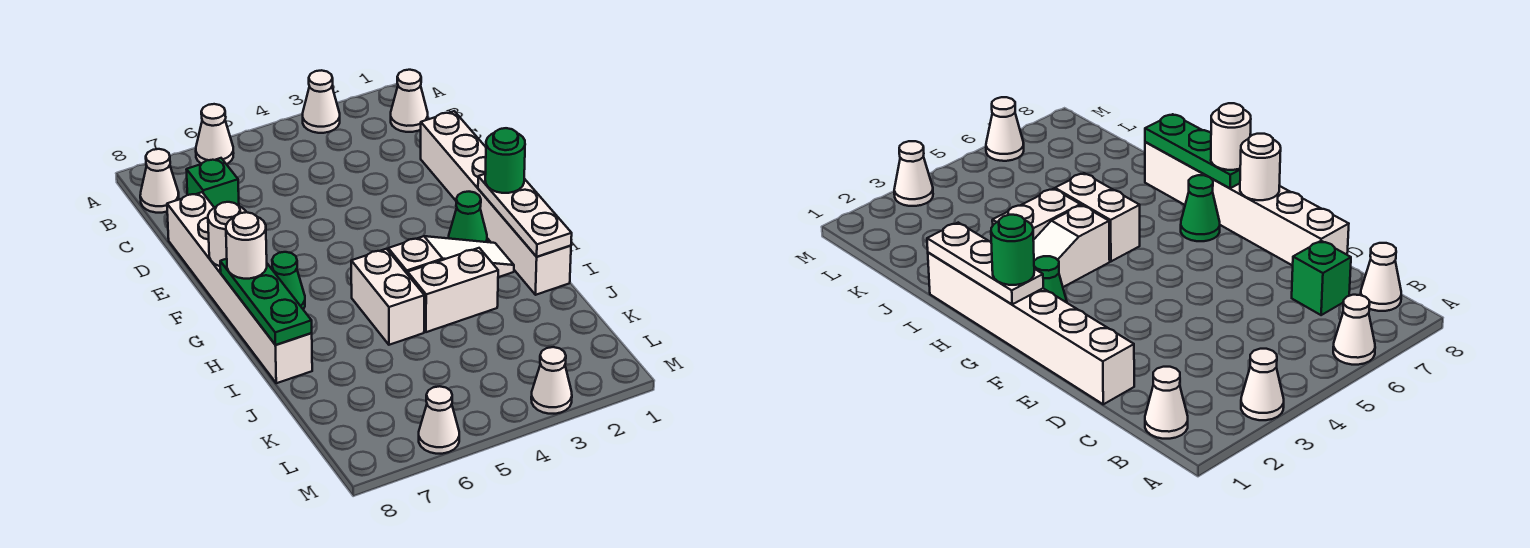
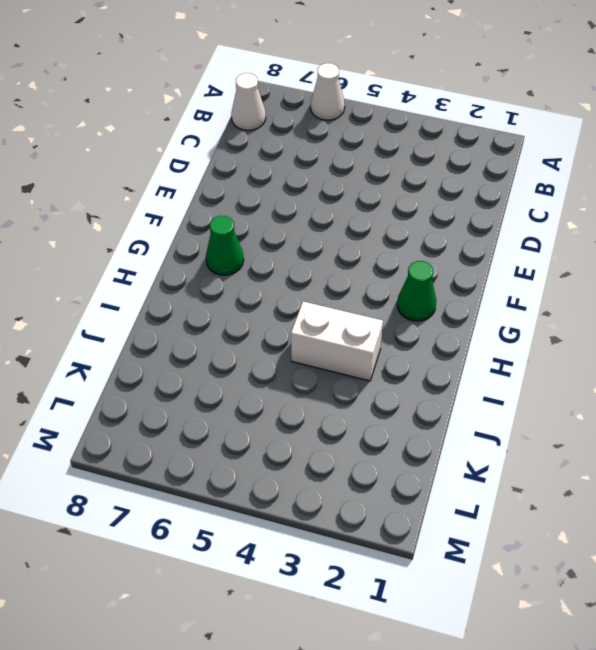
none -> white cone A3 level 1
none -> white cone B1 level 1
none -> green brick C7 level 1

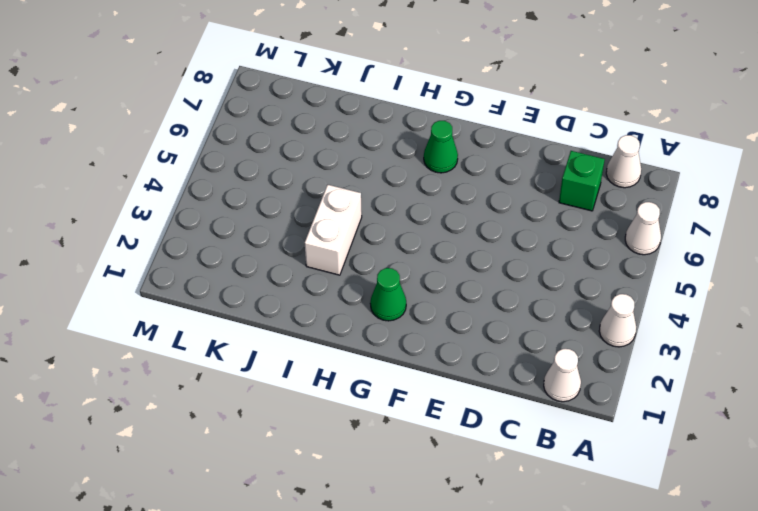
none -> white brick D1:I1 level 1
none -> white brick D8:I8 level 1
none -> white slope H2:H4 level 1 top 4

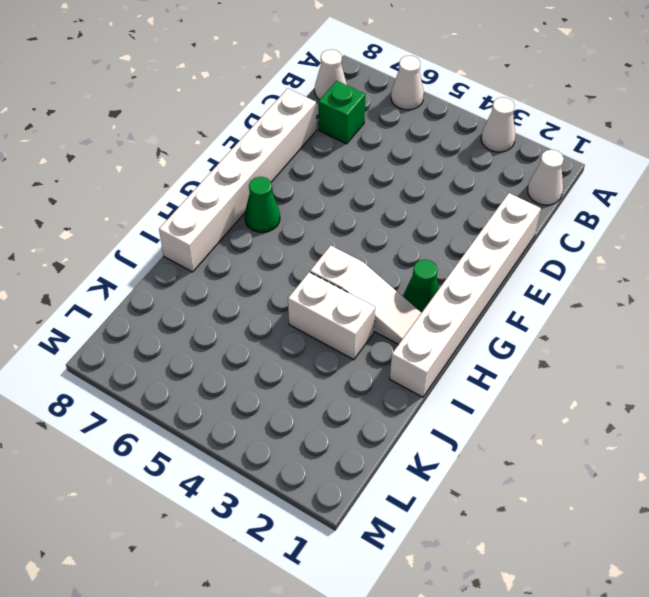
none -> white brick H5:I5 level 1
none -> white cone M3 level 1
none -> white cone M6 level 1

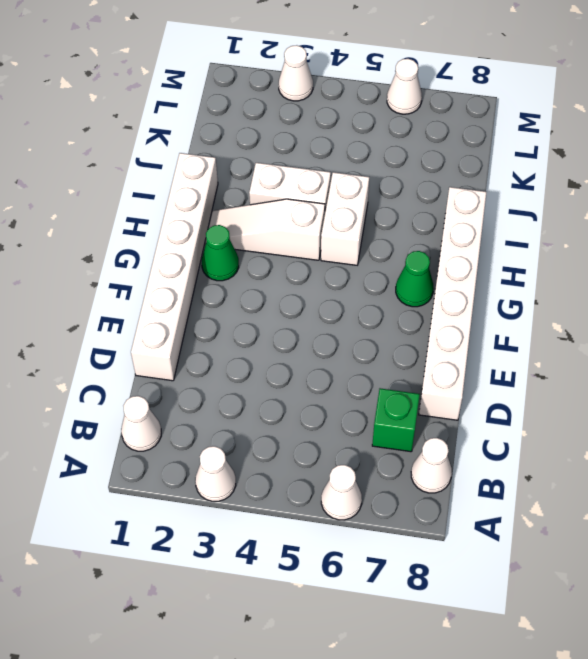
none -> white round brick F8 level 2
none -> white plate G1:I1 level 2
none -> green plate G8:I8 level 2

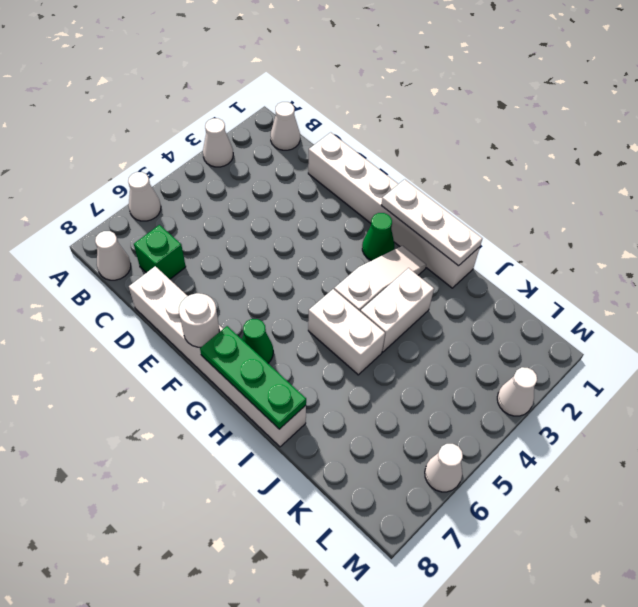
none -> green round brick G1 level 3
none -> white round brick G8 level 3

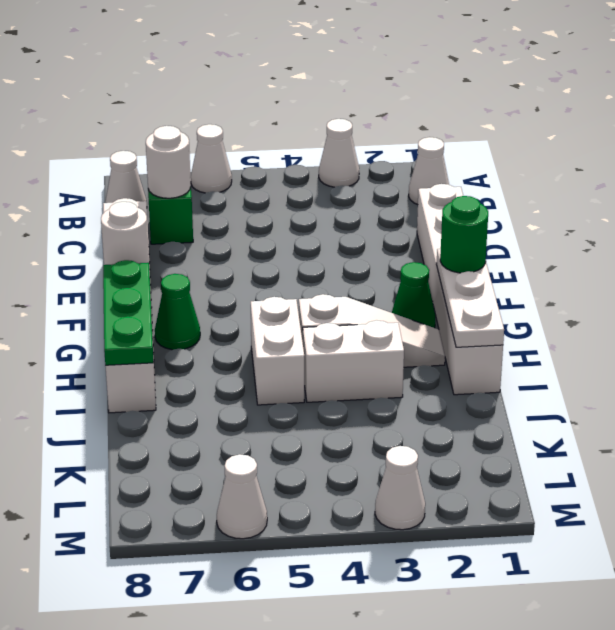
white round brick C7 level 2 -> white round brick G8 level 3

